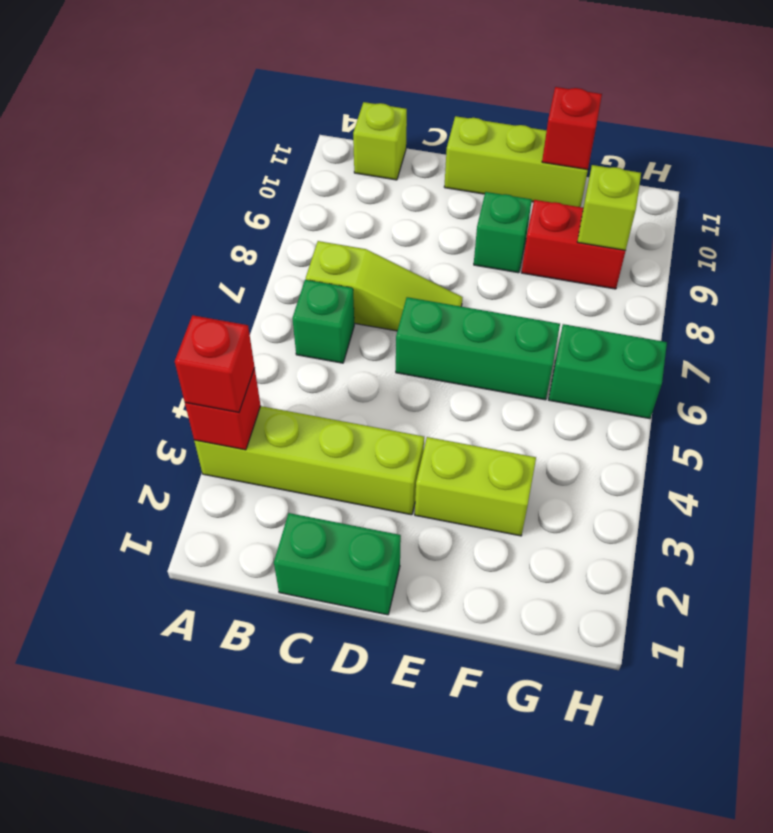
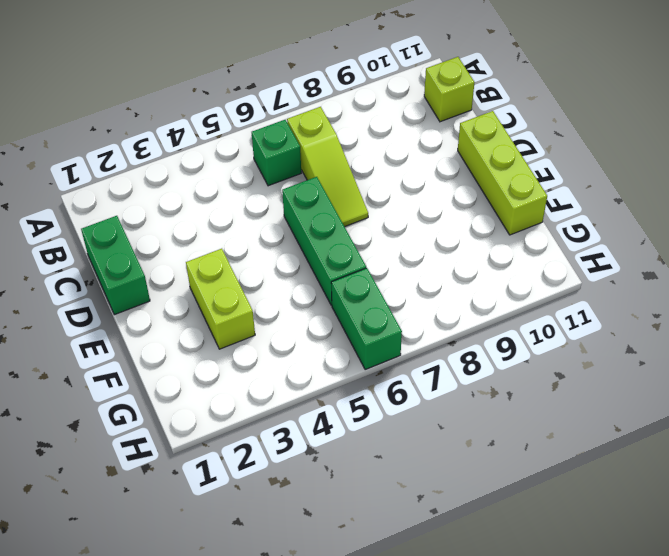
none -> lime brick A3:D3 level 1
none -> green brick E9 level 1
none -> red brick F9:G9 level 1

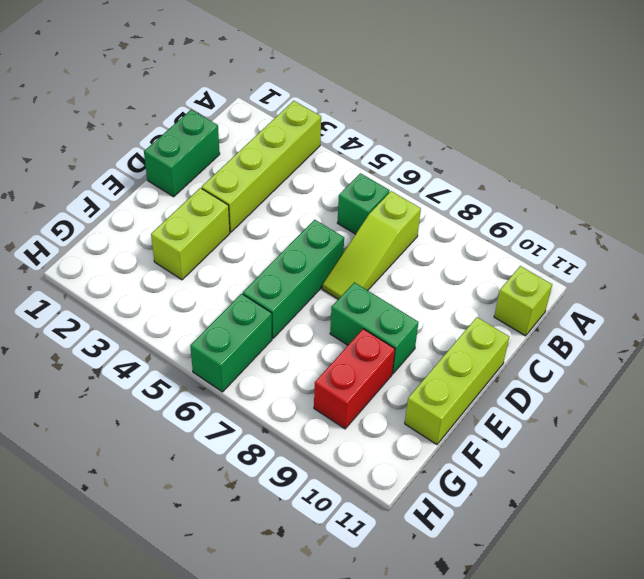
green brick E8:E9 level 1 -> green brick E9 level 1
none -> red brick A3 level 2
none -> red brick F11 level 2
none -> lime brick G9 level 2

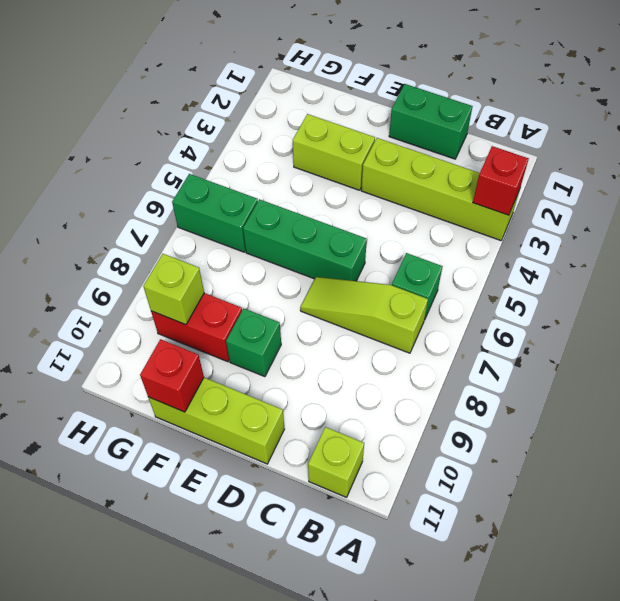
none -> red brick A3 level 3

